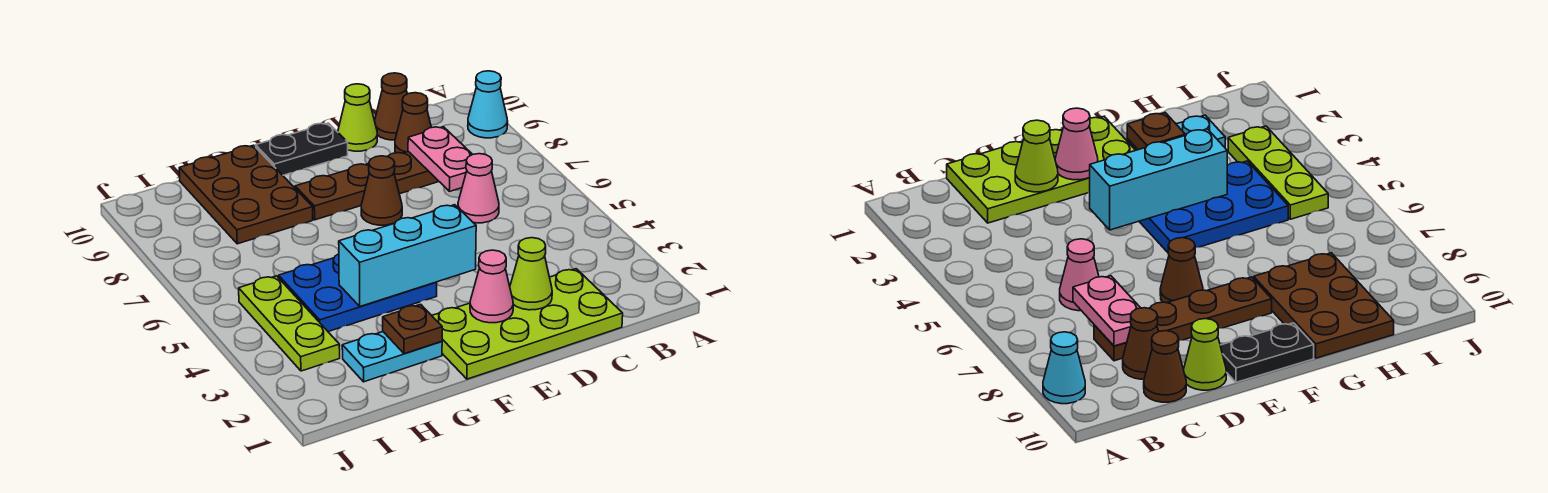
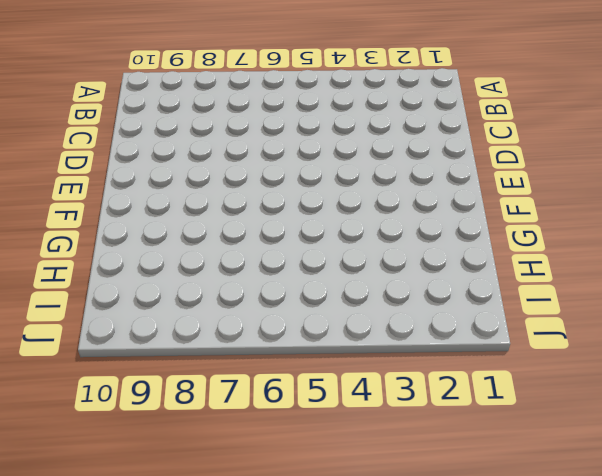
none -> cyan cone A9 level 1
none -> lime plate C1:F2 level 1
none -> pink cone C6 level 1

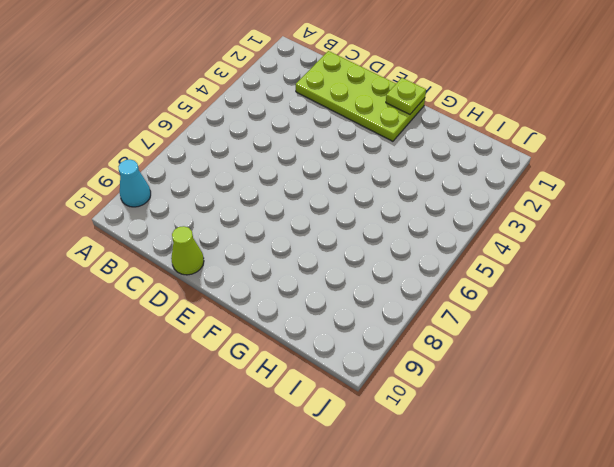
lime plate F1 level 2 -> none
none -> pink cone C6 level 1
none -> brown plate C8:F8 level 1
none -> brown cone C9 level 1

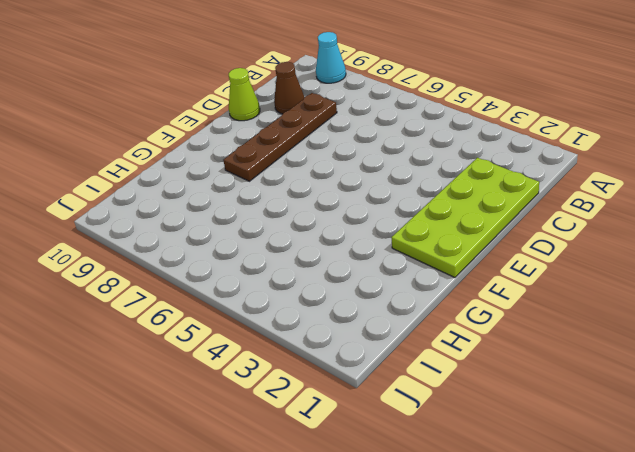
none -> pink cone C6 level 1
none -> brown cone C10 level 1
none -> brown cone E7 level 1

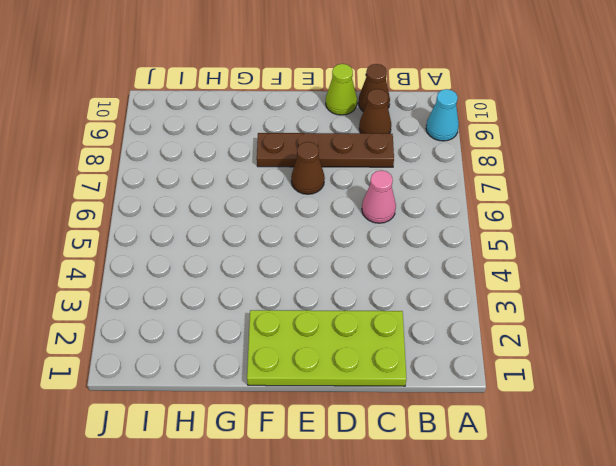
none -> black plate E10:F10 level 1
none -> blue plate F4:H5 level 1
none -> cyan plate G2:H2 level 1

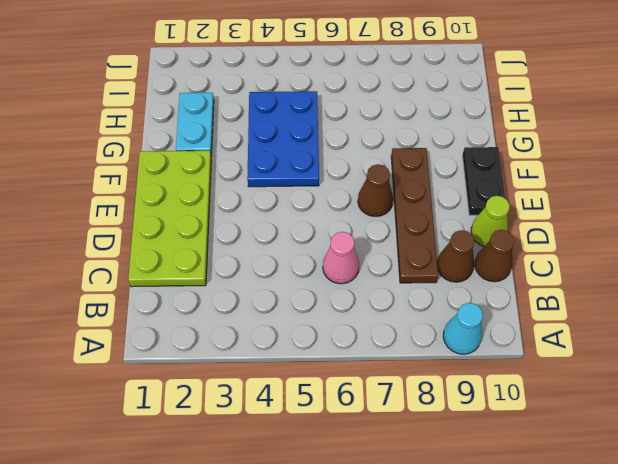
none -> brown plate G8:H10 level 1
none -> lime plate I3:I5 level 1
none -> pink plate C7:C8 level 2

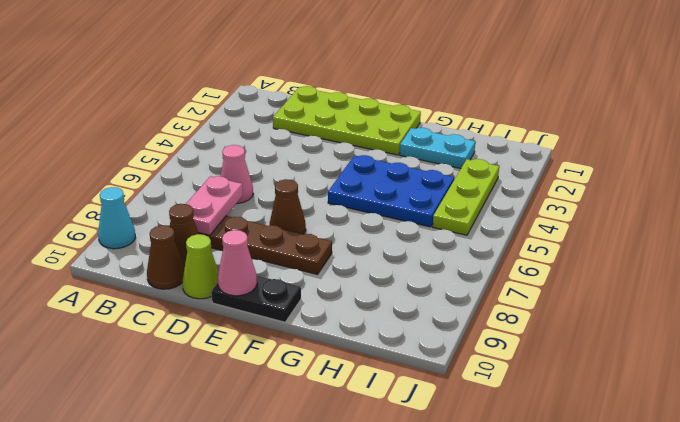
pink cone E10 level 2 -> pink cone E2 level 2
none -> brown plate G8:H10 level 1
none -> lime cone D2 level 2
none -> cyan brick E4:G4 level 2

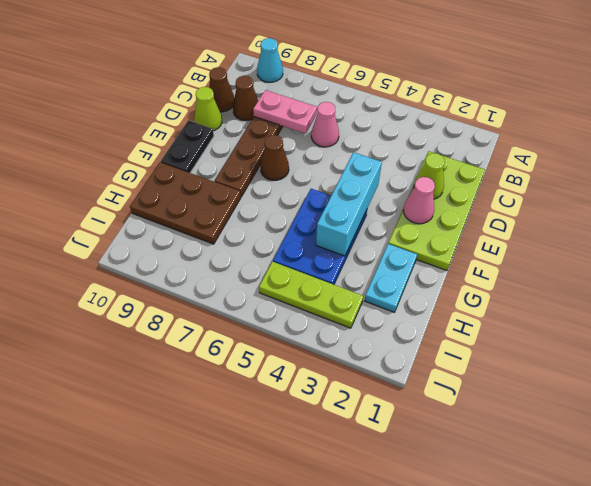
none -> brown plate G2 level 2

